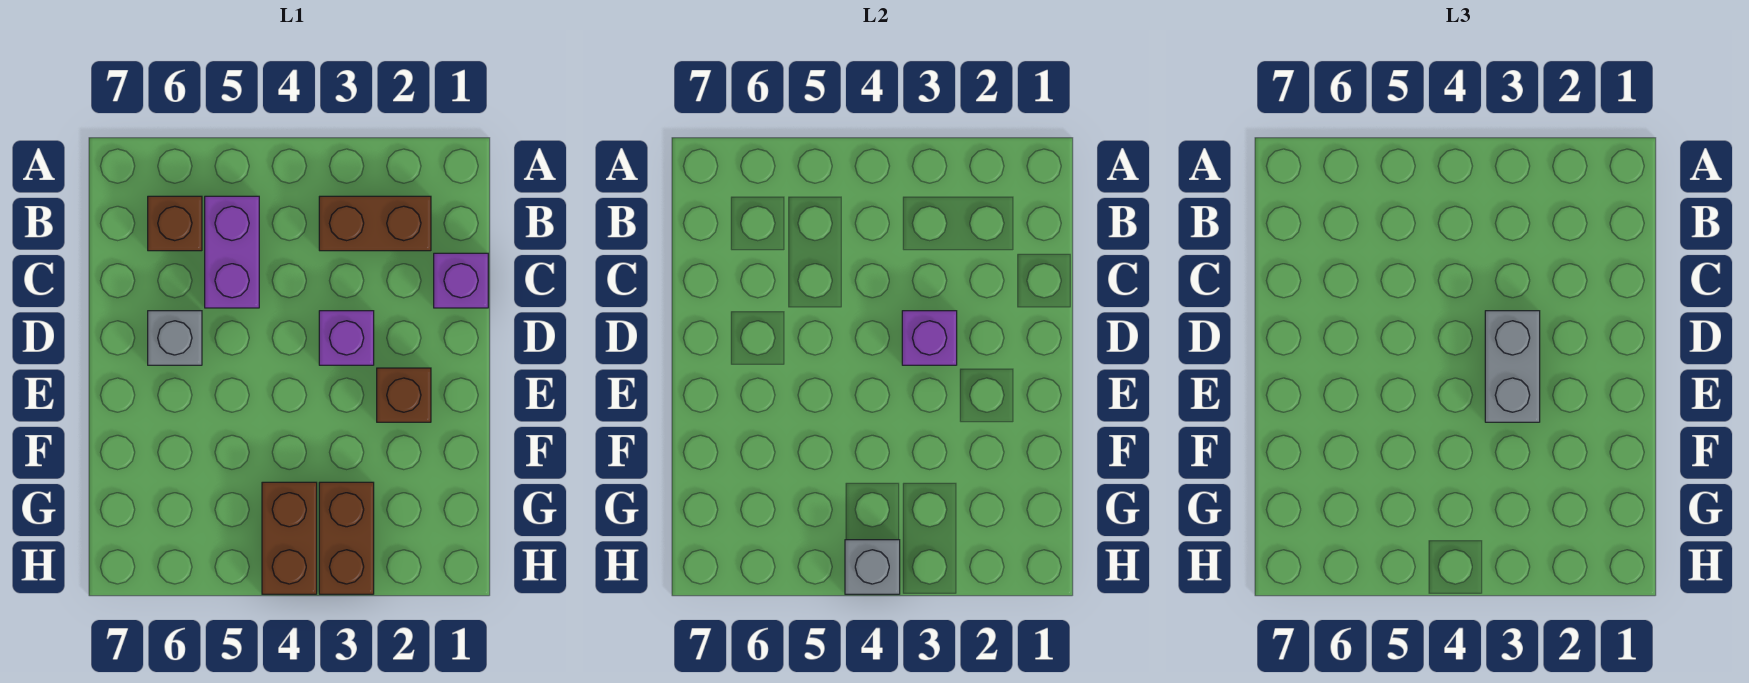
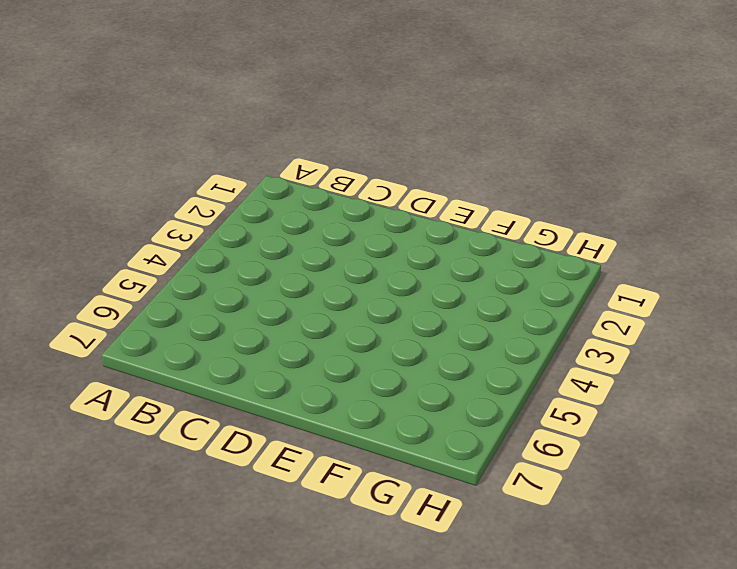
none -> brown brick B2:B3 level 1
none -> purple brick B5:C5 level 1
none -> brown brick B6 level 1

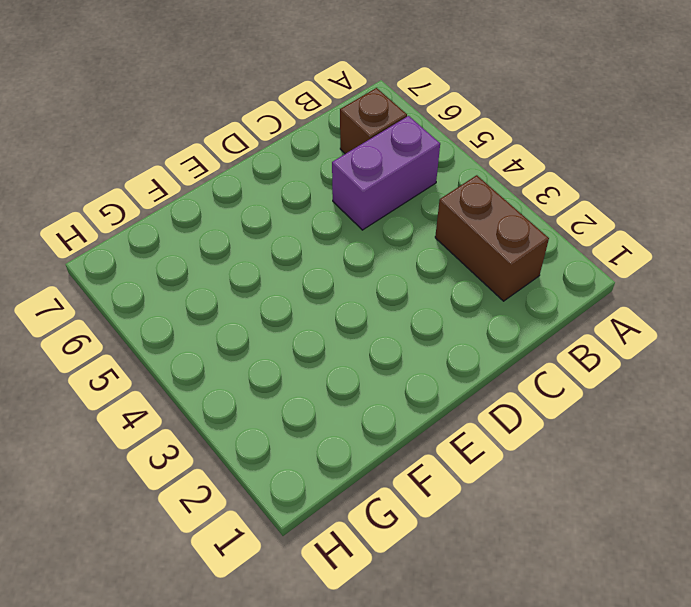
none -> purple brick C1 level 1
none -> purple brick D3 level 1
none -> grey brick D6 level 1

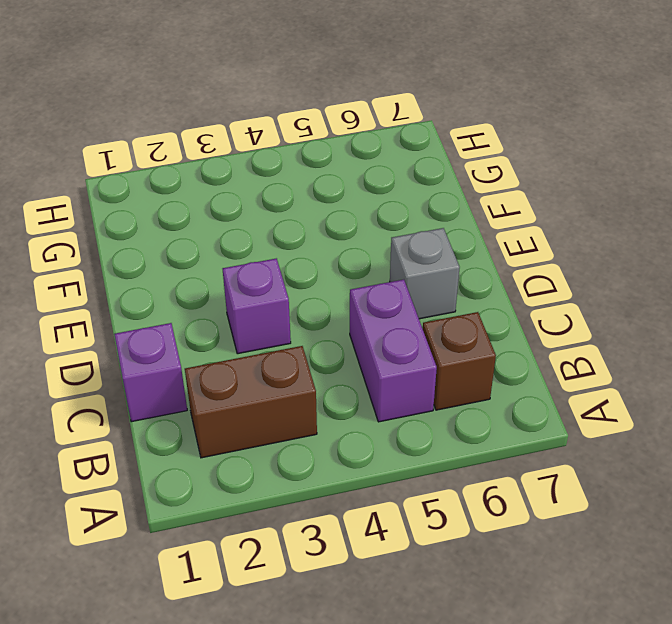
none -> brown brick E2 level 1
none -> brown brick G3:H3 level 1
none -> brown brick G4:H4 level 1

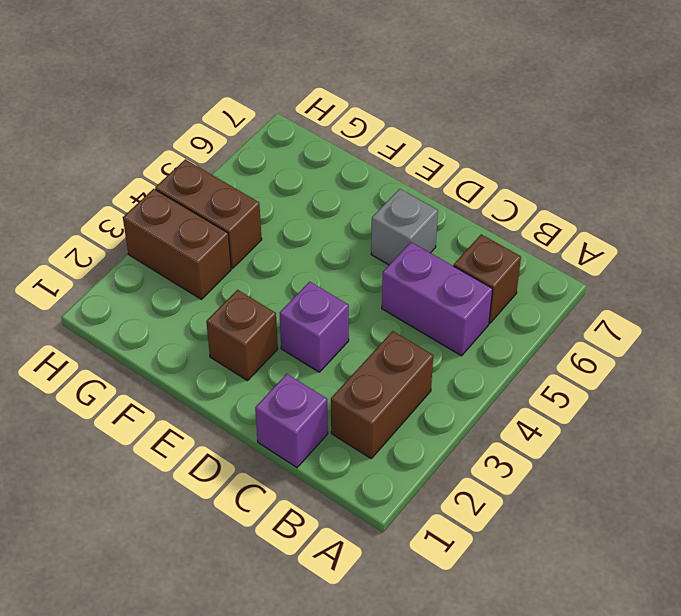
none -> purple brick D3 level 2
none -> grey brick H4 level 2
none -> grey brick D3:E3 level 3

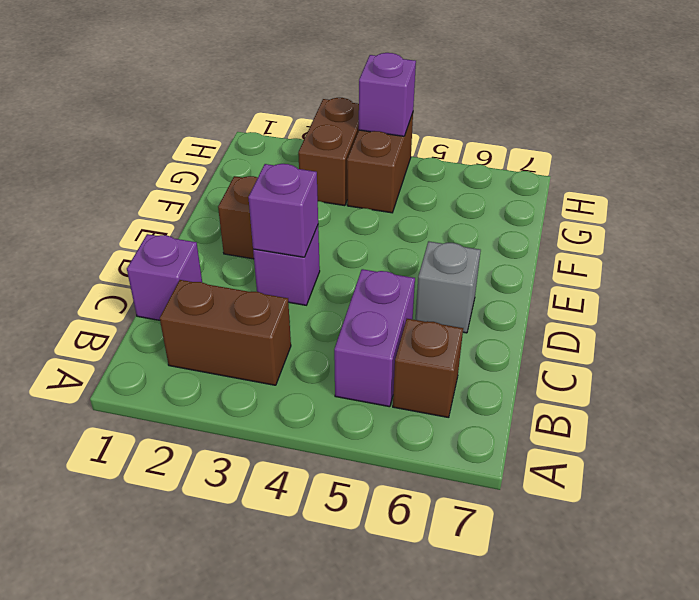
purple brick H4 level 2 -> grey brick H4 level 2
none -> grey brick D3:E3 level 3

